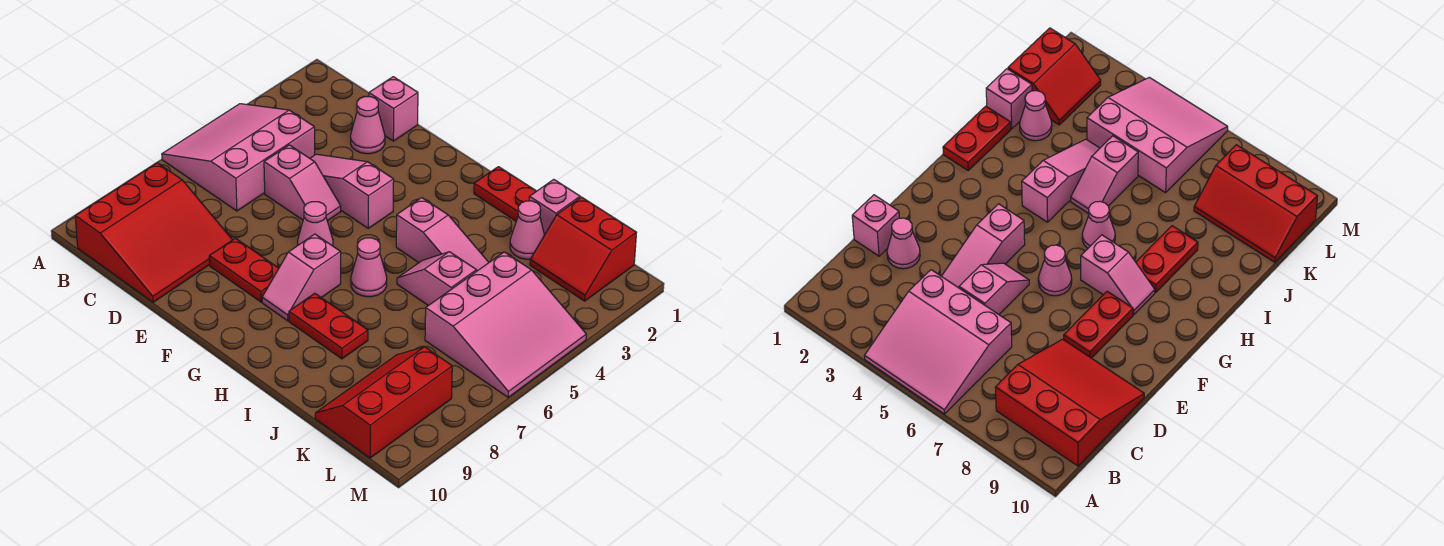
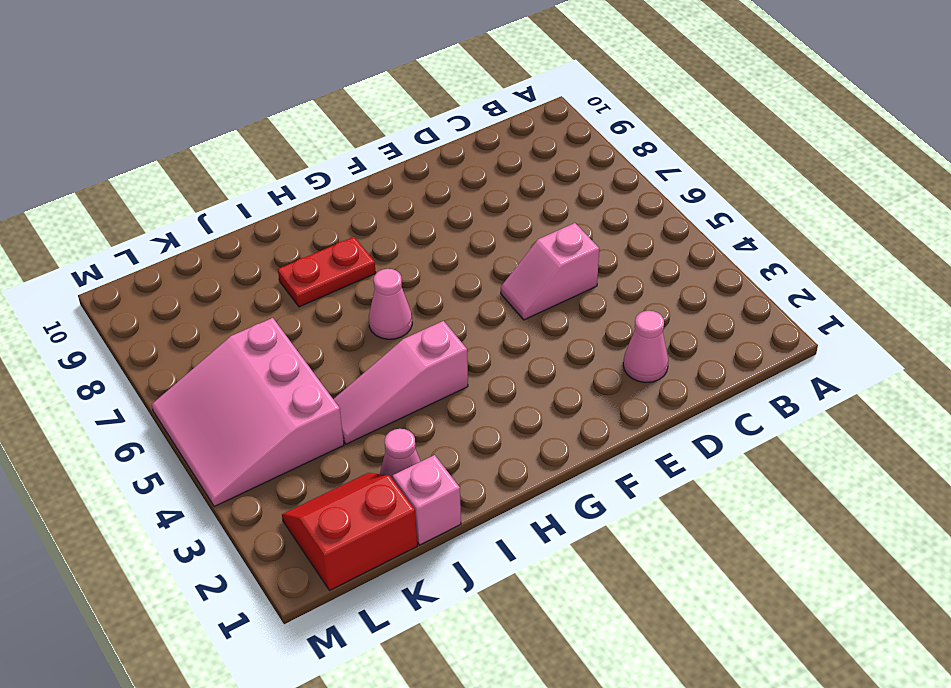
none -> pink slope A4:C6 level 1 top C
none -> red slope B8:D10 level 1 top B
none -> pink brick D1 level 1

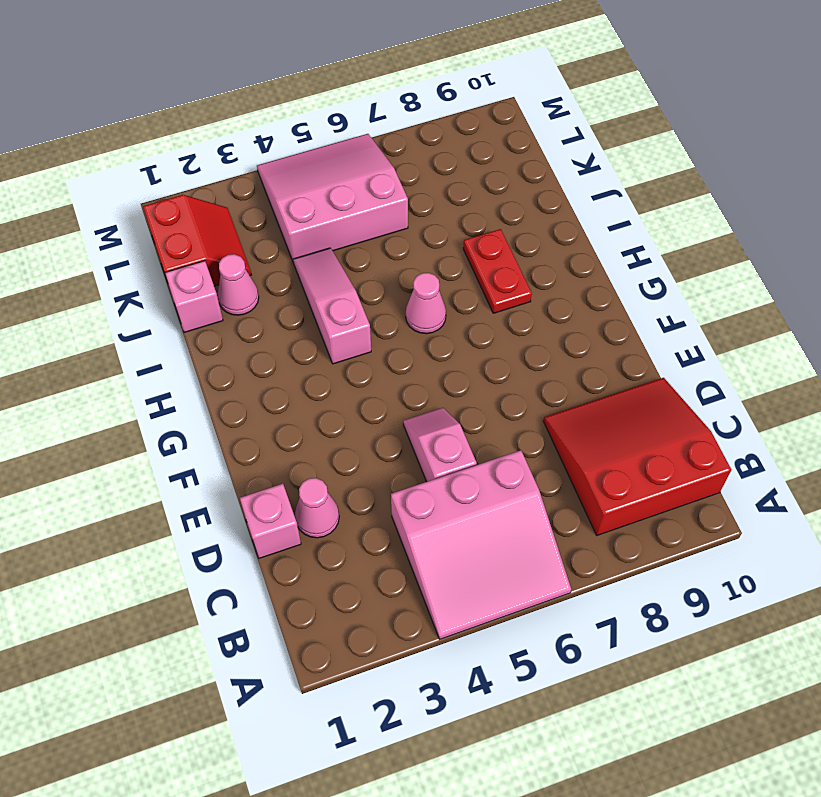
none -> pink slope D4:F4 level 1 top F
none -> red plate E8:F8 level 1
none -> pink cone F6 level 1

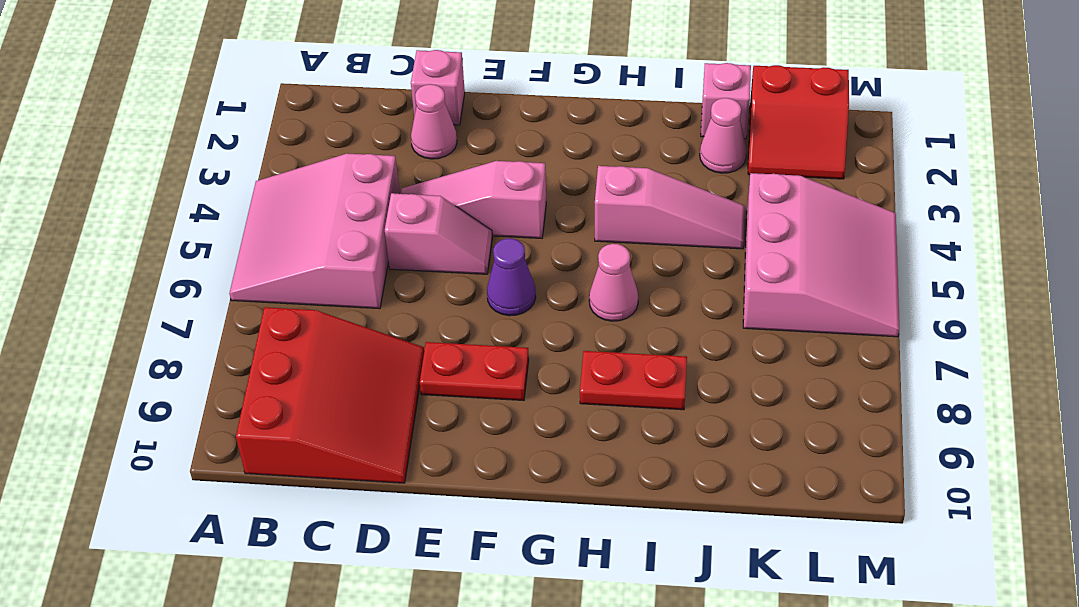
purple cone F6 level 1 -> pink cone F6 level 1
none -> pink slope G7:G8 level 1 top 7
none -> red plate H1:I1 level 1
none -> pink slope I5:J5 level 1 top J

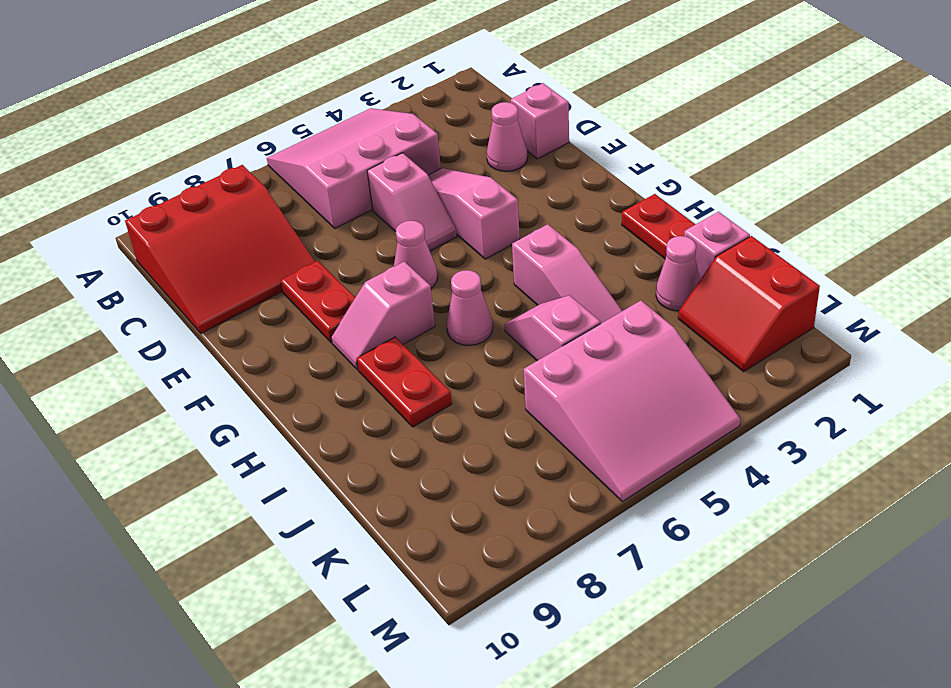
none -> red slope K8:L10 level 1 top L

